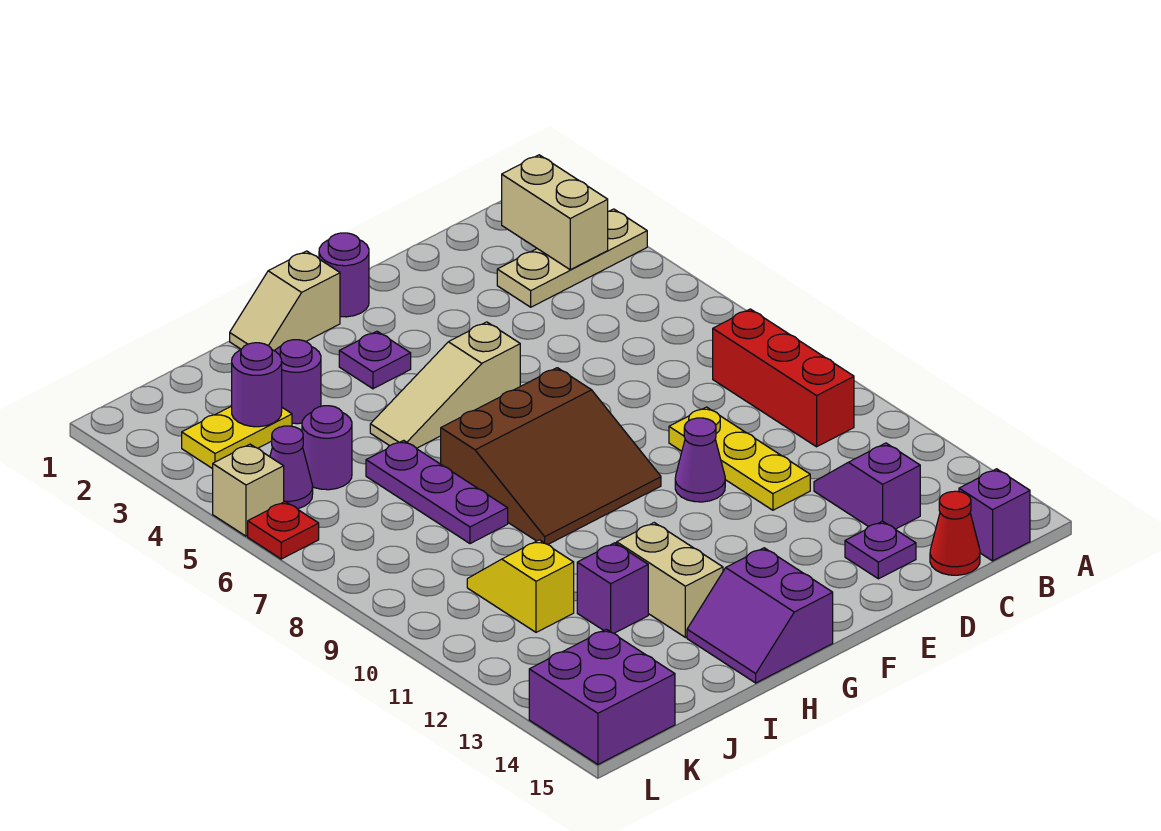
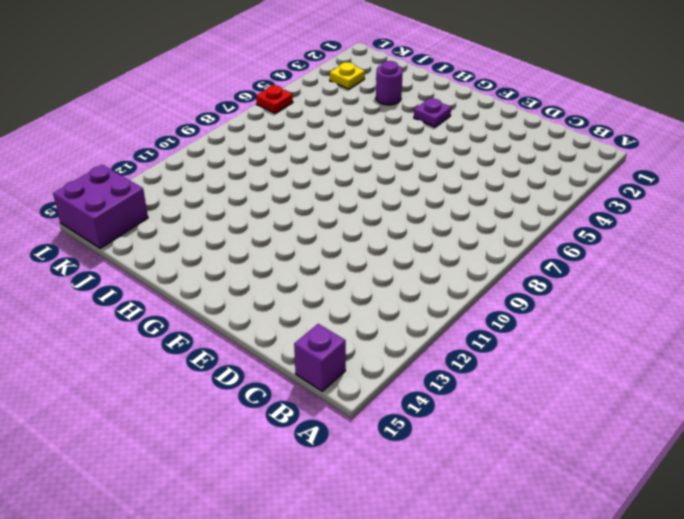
yellow plate K3 level 1 -> yellow plate J3:K3 level 1
none -> tan plate A3:C3 level 1
none -> red brick B8:B10 level 1
none -> purple slope C12:C13 level 1 top 13

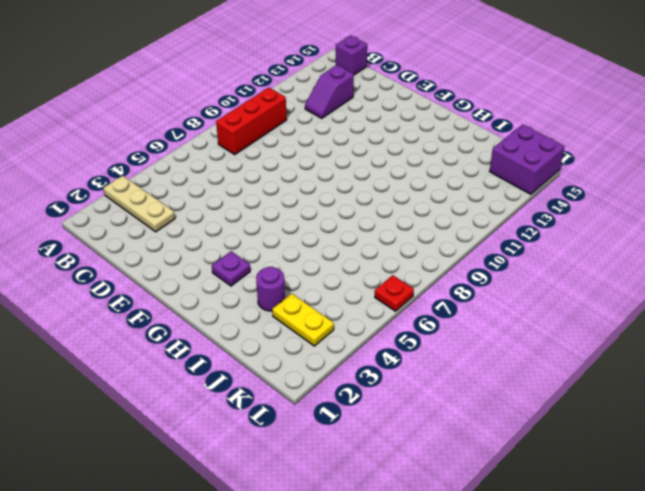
none -> red cone C15 level 1
none -> yellow plate D9:D11 level 1
none -> purple plate D14 level 1

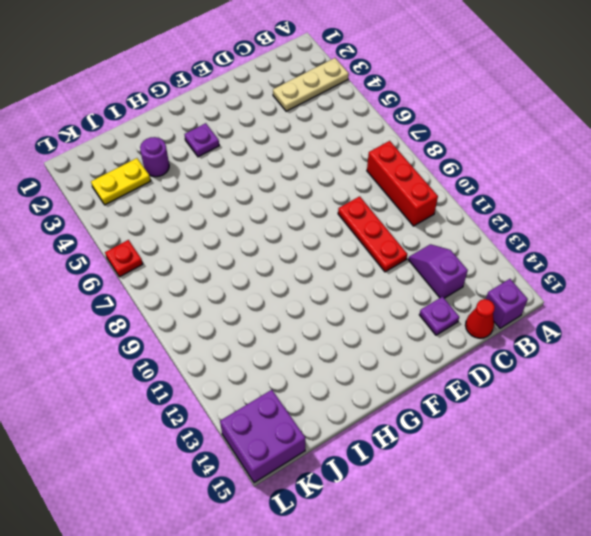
red plate D9:D11 level 1 -> yellow plate D9:D11 level 1
none -> purple cone E10 level 1
none -> purple round brick F1 level 1
none -> tan slope F5:H5 level 1 top F

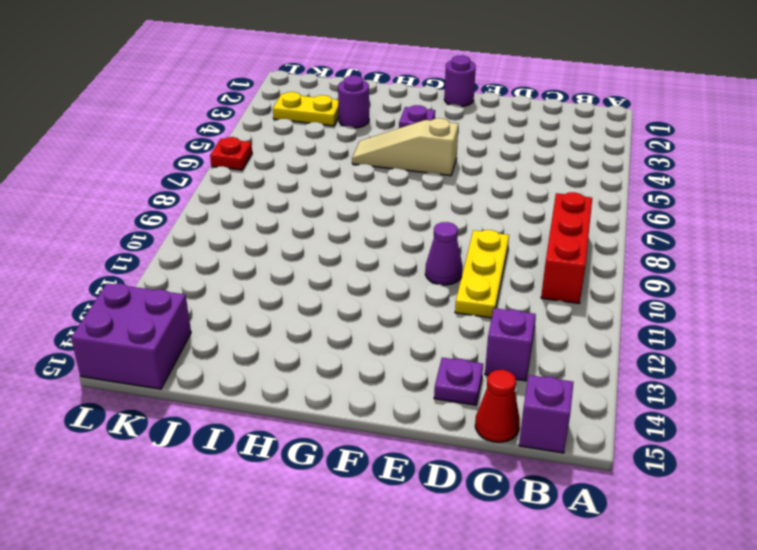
none -> tan plate A3:C3 level 1
none -> brown slope F7:H9 level 1 top 7
none -> tan slope G1:H1 level 1 top G

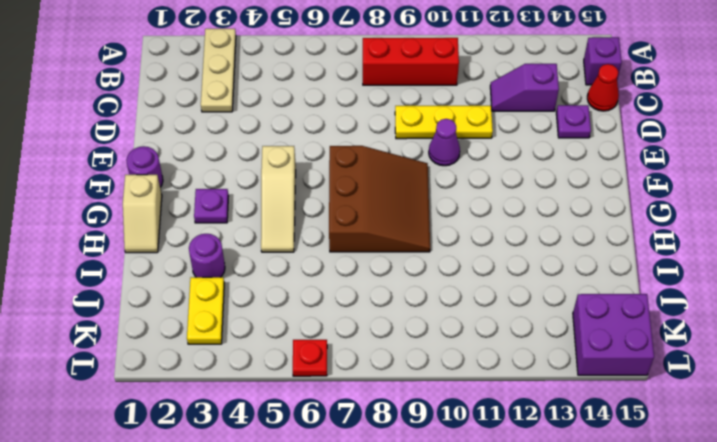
none -> purple slope G14:H15 level 1 top G
none -> tan brick H12:H13 level 1
none -> purple plate I6:I8 level 1

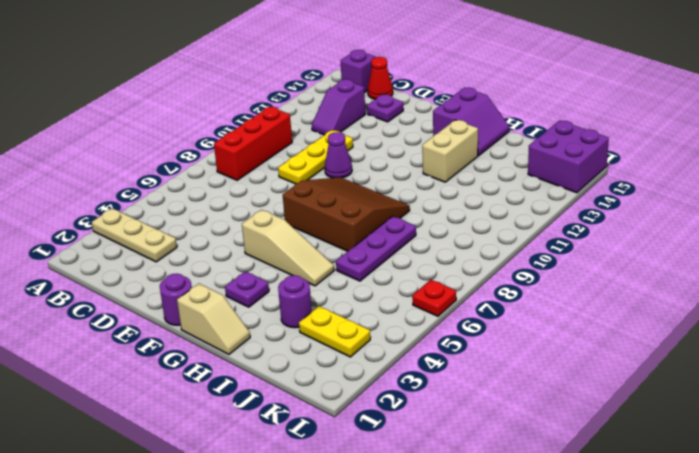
none -> purple brick I12 level 1
none -> purple round brick J5 level 1
none -> yellow slope J10:J11 level 1 top 11

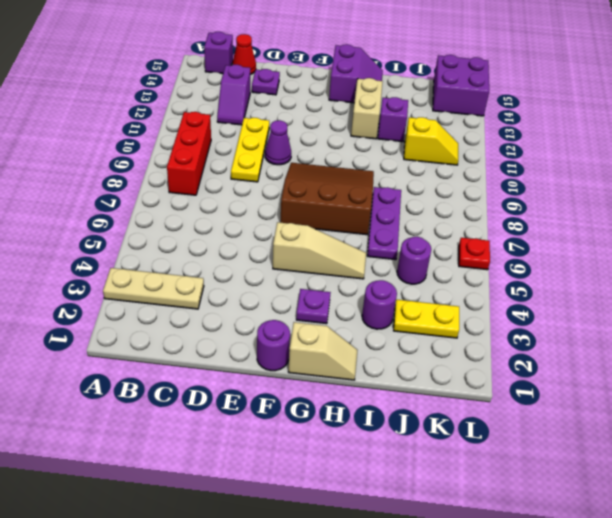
yellow slope J11:K11 level 1 top J -> yellow slope J10:J11 level 1 top 11
none -> purple cone K5 level 1
none -> tan brick L5 level 1
none -> tan brick B2:B3 level 2

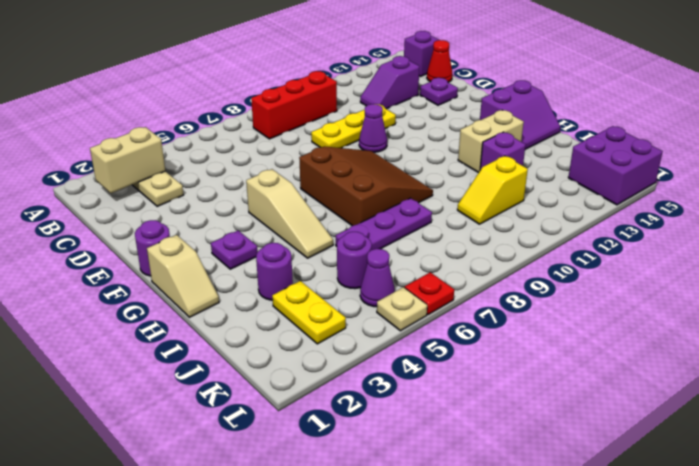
tan plate L5 level 1 -> tan brick L5 level 1
none -> purple round brick J3 level 2

